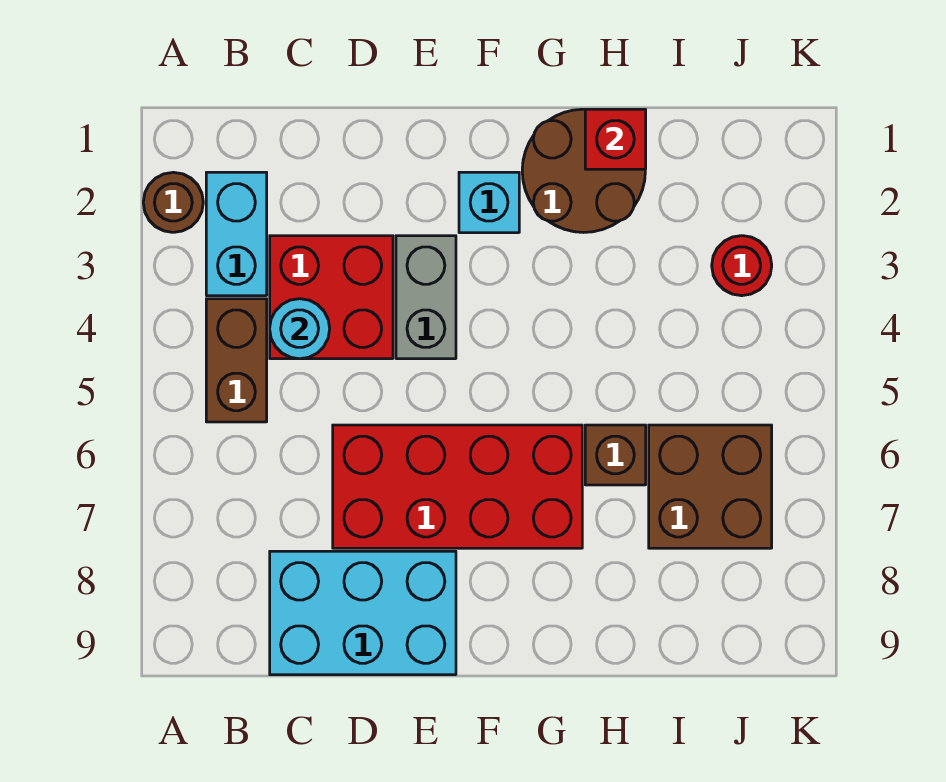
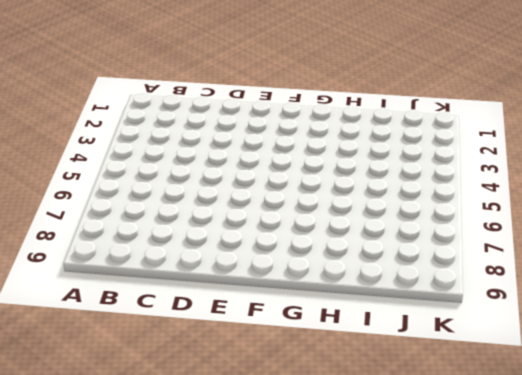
none -> brown round brick A2 level 1
none -> cyan brick B2:B3 level 1
none -> brown brick B4:B5 level 1

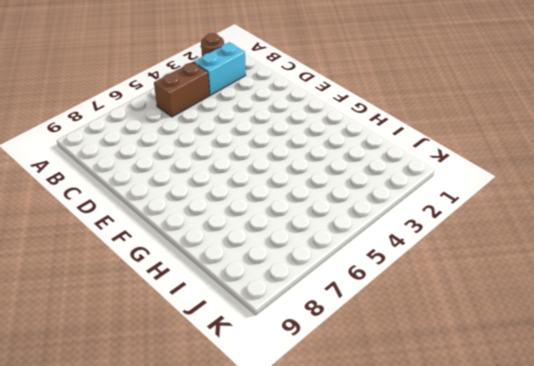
none -> red brick C3:D4 level 1
none -> cyan brick C8:E9 level 1
none -> red brick D6:G7 level 1

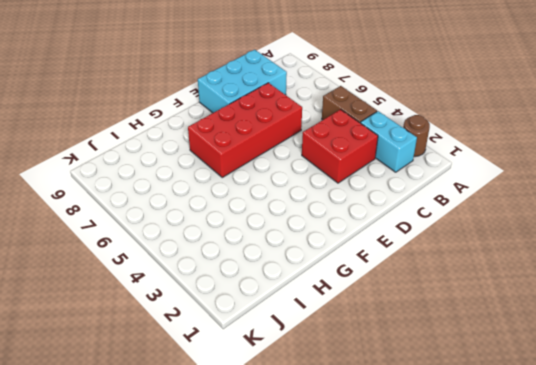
none -> grey brick E3:E4 level 1
none -> cyan brick F2 level 1
none -> brown round brick G1:H2 level 1

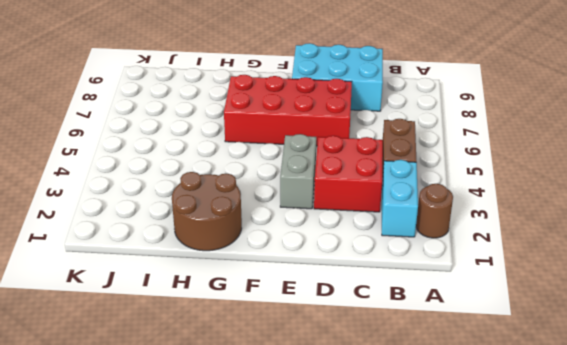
none -> cyan brick F2 level 1
none -> brown brick H6 level 1
none -> brown brick I6:J7 level 1

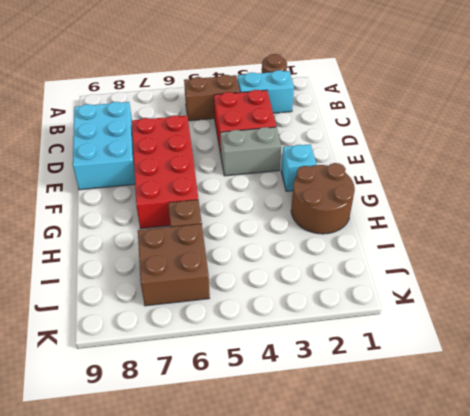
none -> red round brick J3 level 1
none -> cyan round brick C4 level 2
none -> red brick H1 level 2

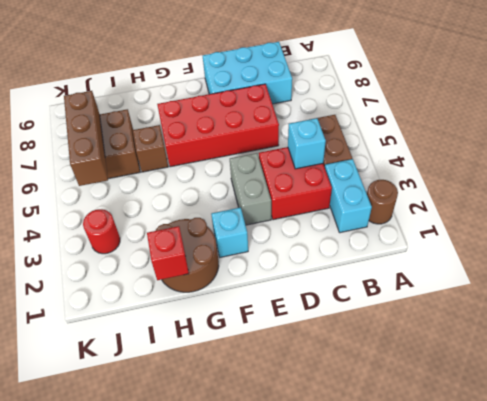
cyan brick C4 level 2 -> cyan round brick C4 level 2
brown brick J5:J7 level 2 -> none

